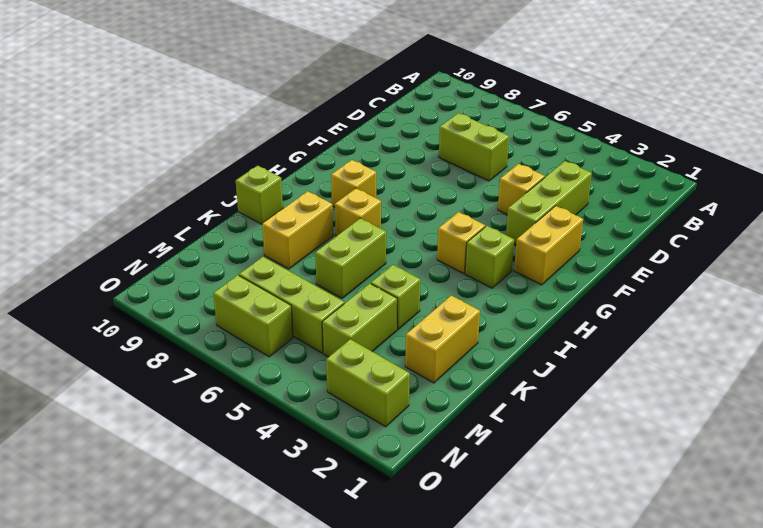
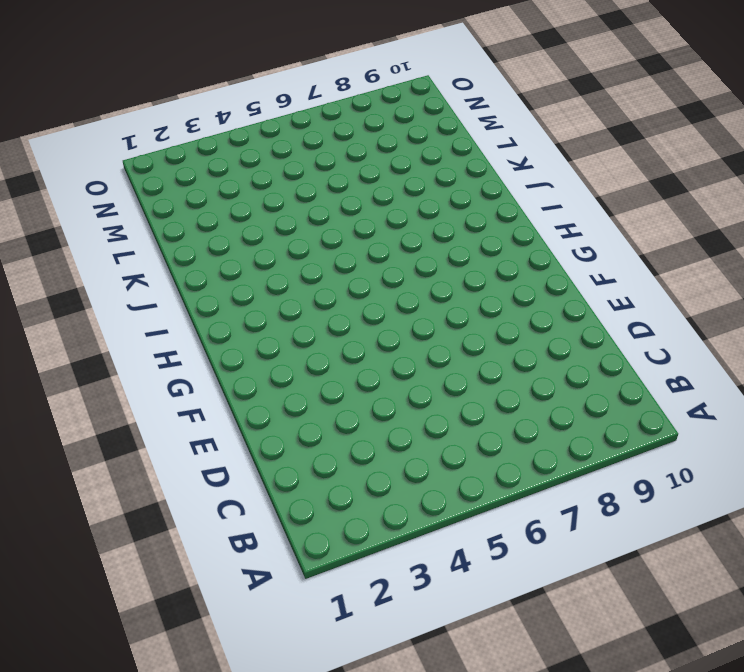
none -> lime brick D3:F3 level 1
none -> lime brick D6:D7 level 1
none -> yellow brick E4 level 1

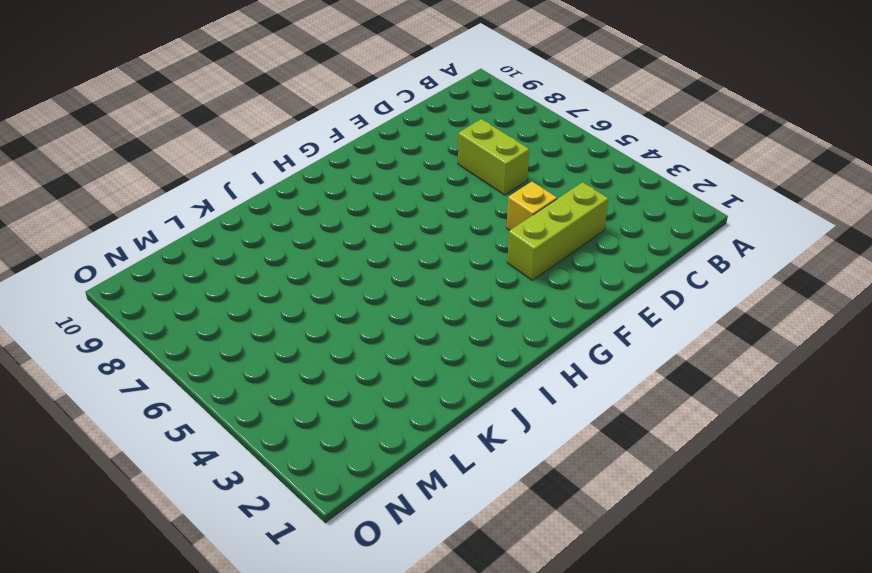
none -> yellow brick F2:G2 level 1
none -> lime brick H3 level 1
none -> yellow brick H4 level 1

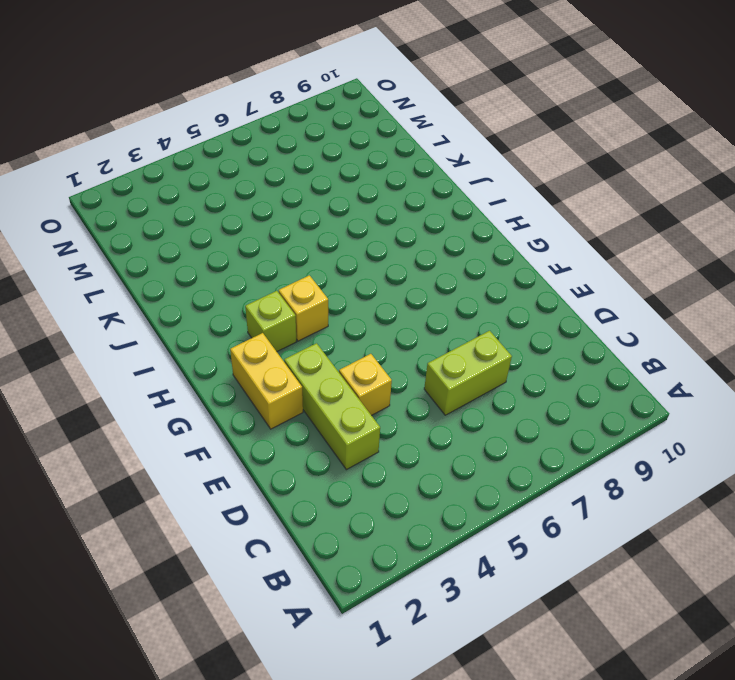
none -> yellow brick H8 level 1
none -> yellow brick I7 level 1
none -> lime brick J6:K6 level 1

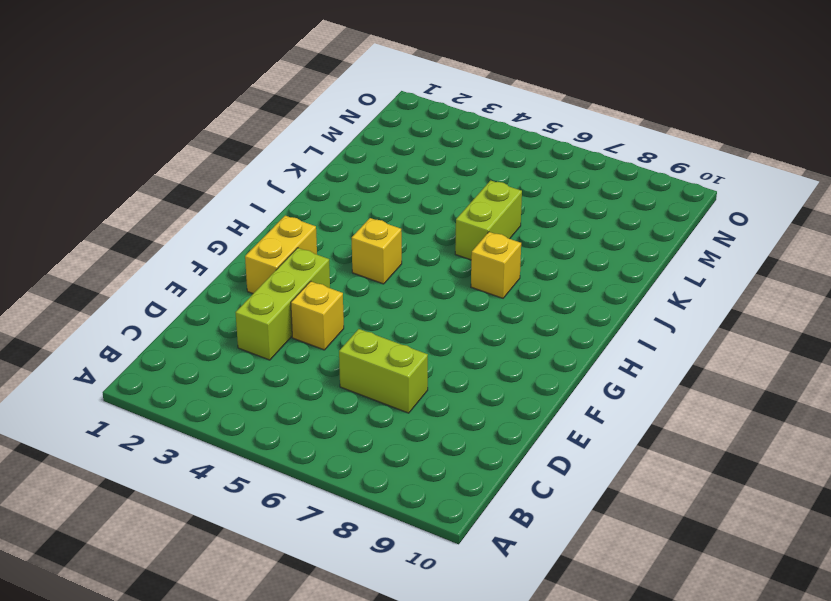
none -> lime brick H3 level 1
none -> yellow brick H8 level 1
none -> yellow brick J8:K8 level 1

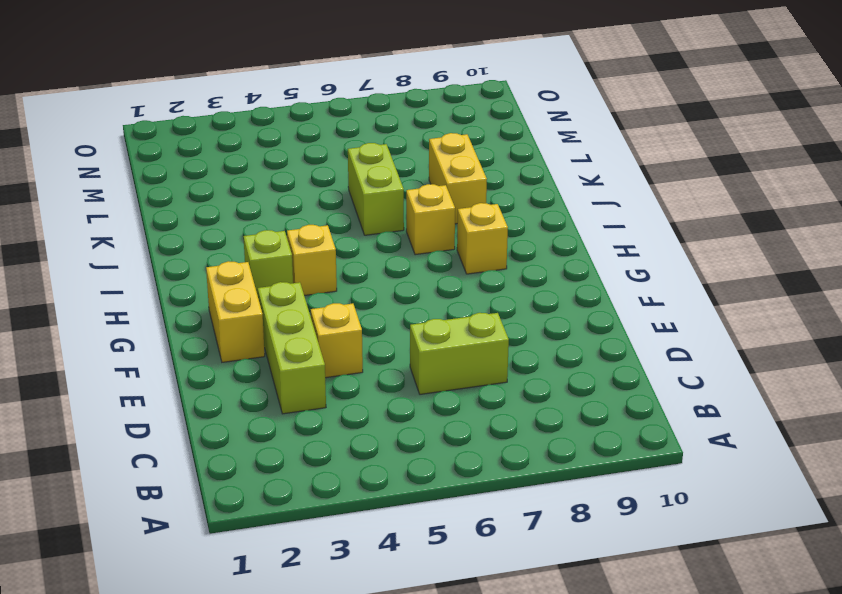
none -> lime brick J10 level 1
none -> yellow brick K2:L2 level 1
none -> lime brick K4 level 1

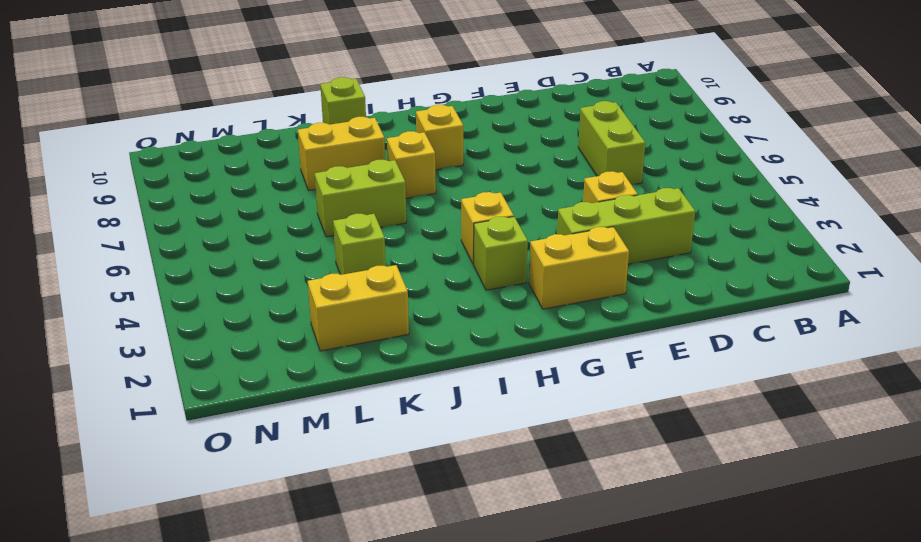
none -> lime brick L4:M4 level 1
none -> lime brick M5:M7 level 1
none -> lime brick N2:N3 level 1

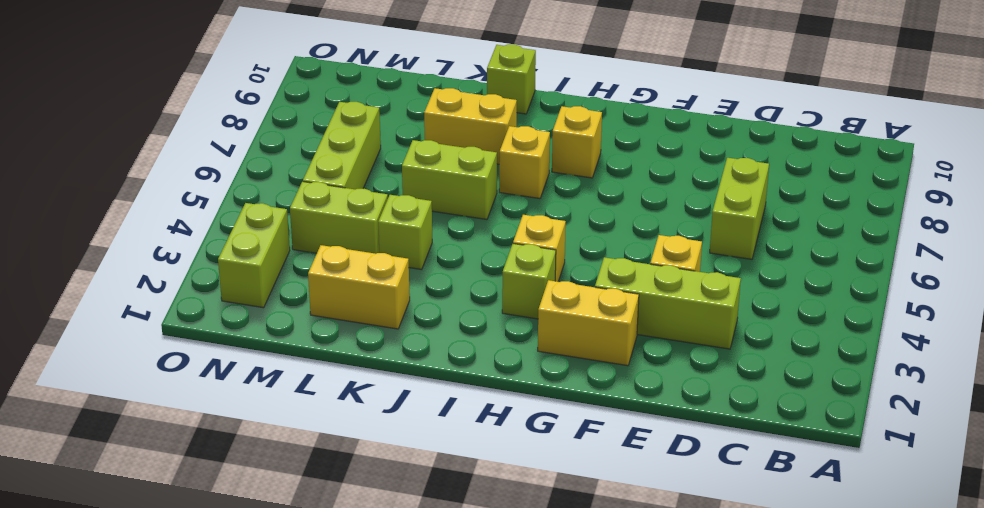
none -> lime brick N6:N7 level 1

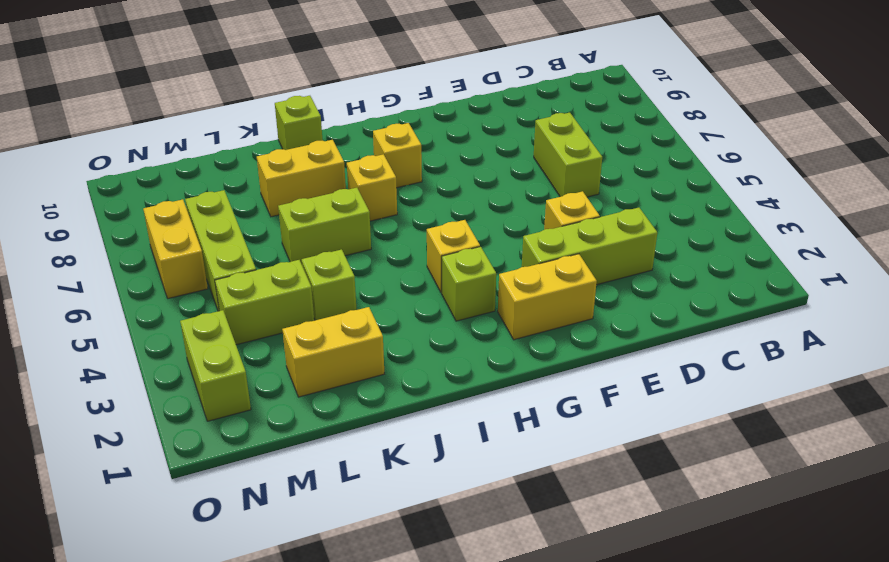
yellow brick N6:N7 level 1 -> lime brick N6:N7 level 1

